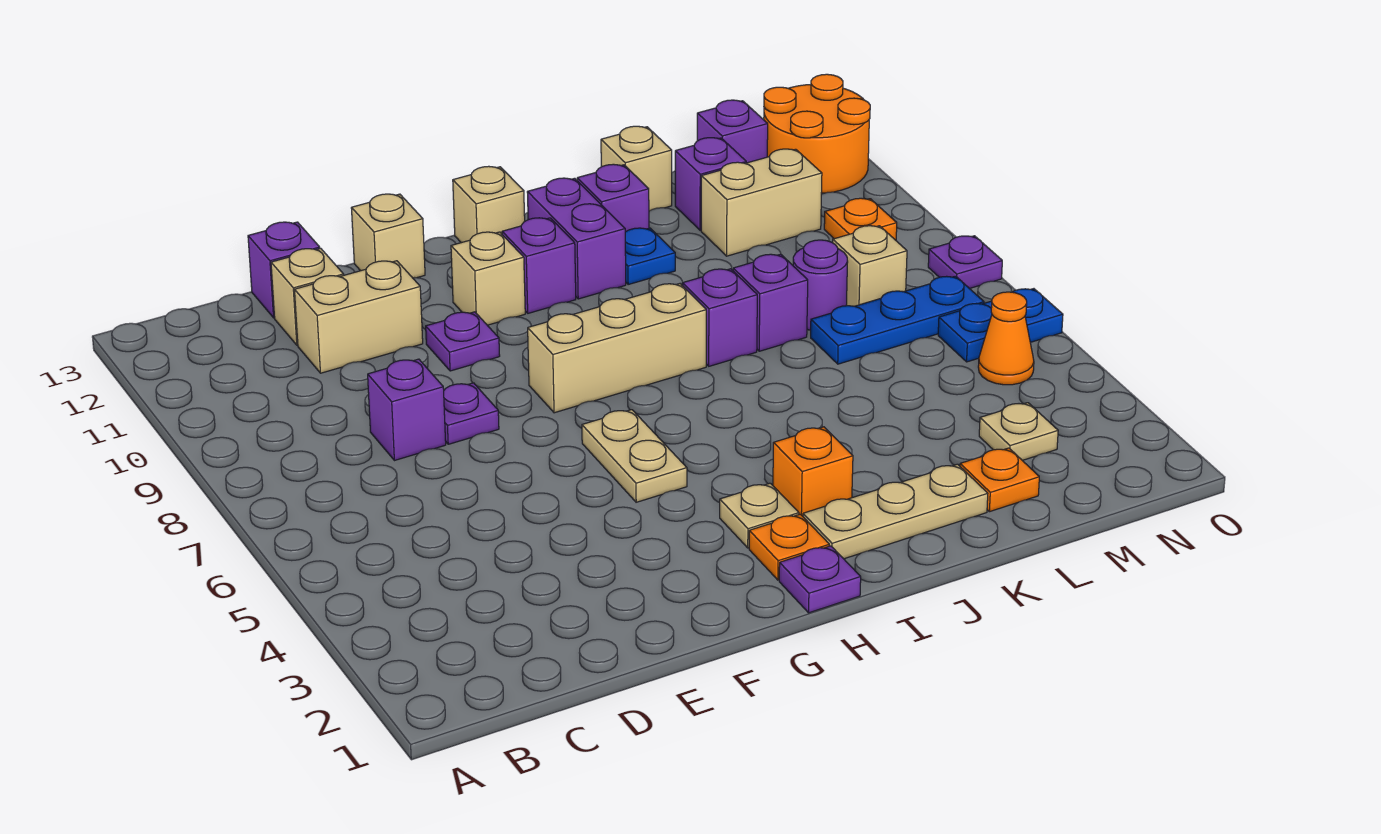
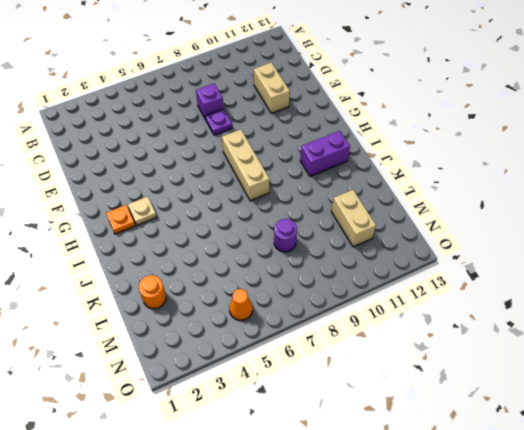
orange round brick L2 level 1 -> orange plate L2 level 1
none -> tan brick D12 level 1
none -> purple brick D13 level 1
none -> purple plate F10 level 1
none -> tan brick F13 level 1

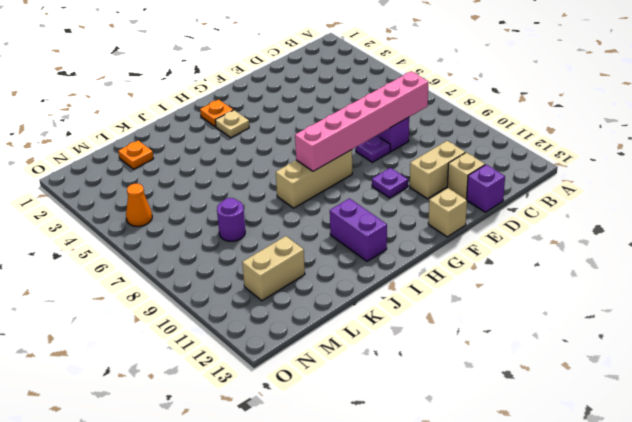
pink brick C8:H8 level 2 -> none
none -> tan plate G5:G6 level 1
none -> tan brick G11 level 1
none -> purple plate H1 level 1
none -> purple brick H11 level 1

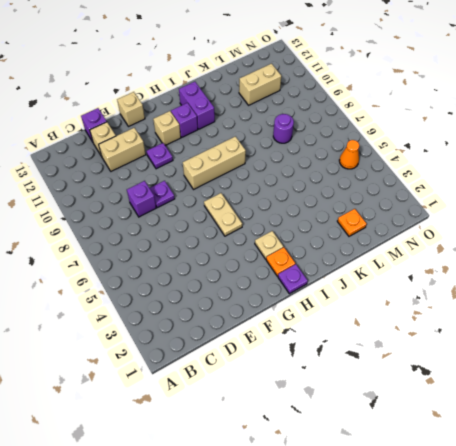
none -> tan brick H13 level 1
none -> tan plate I2:K2 level 1
none -> orange brick I3 level 1
none -> purple brick J8 level 1

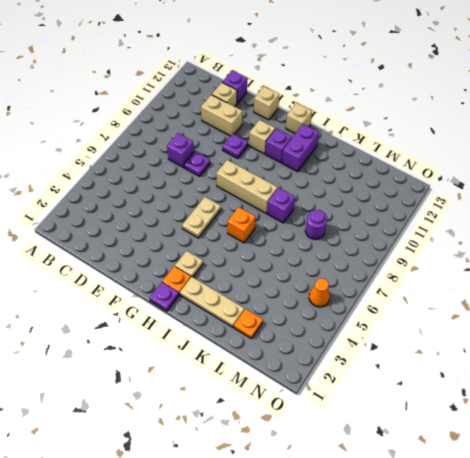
orange brick I6 level 1 -> orange brick I3 level 1
none -> blue plate J11 level 1
none -> purple brick J12 level 1
none -> purple brick K8 level 1
none -> tan brick K13 level 1

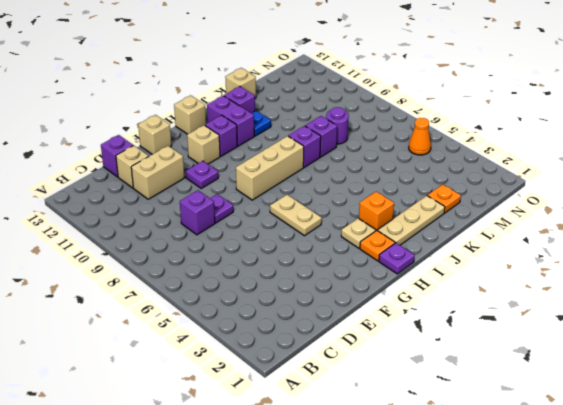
none -> blue plate L7:N7 level 1
none -> tan brick L11:M11 level 1
none -> purple brick L12 level 1
none -> tan plate M3 level 1

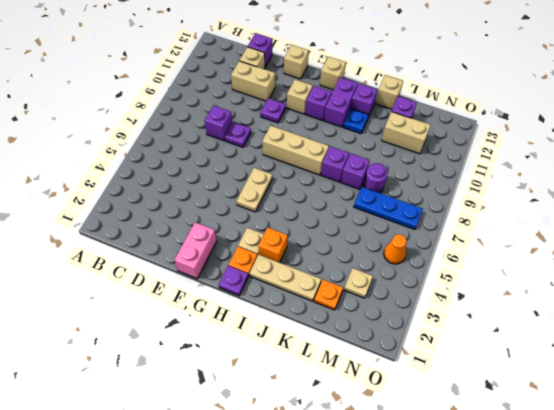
pink brick F1:F2 level 1 -> none
none -> tan brick M8 level 1
none -> purple brick M13 level 1
none -> blue plate N6:O6 level 1
none -> orange plate N10 level 1

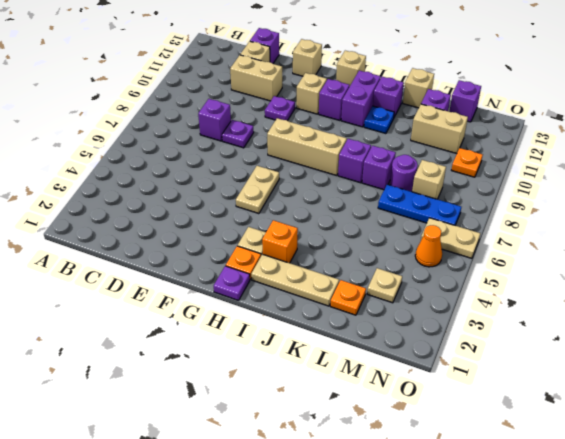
tan plate N6:O6 level 1 -> blue plate N6:O6 level 1
none -> orange round brick N12:O13 level 1
none -> purple plate O8 level 1

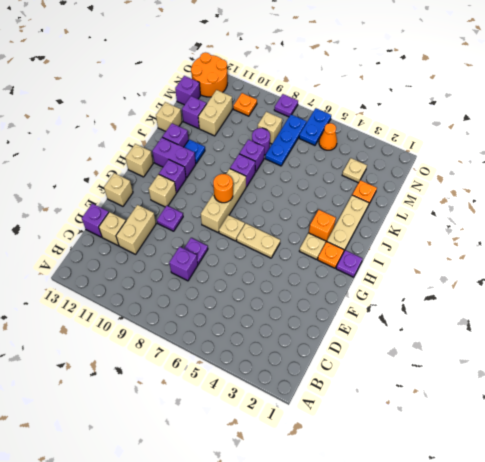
tan plate G7 level 1 -> none
orange round brick H8 level 2 -> none

